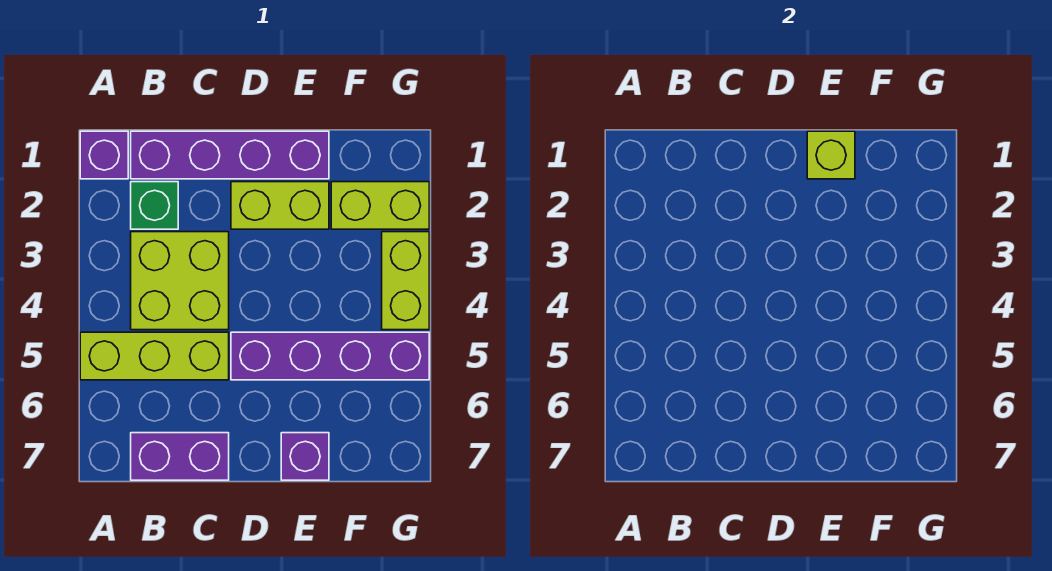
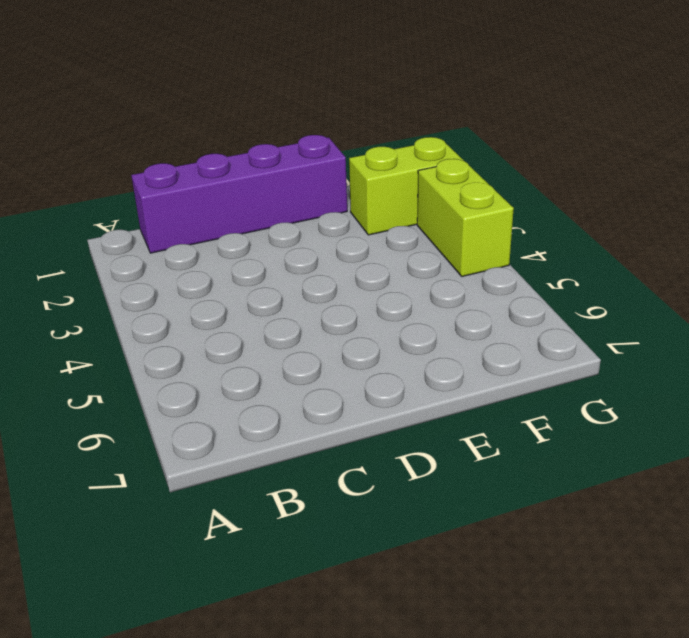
none -> purple brick A1 level 1
none -> lime brick A5:C5 level 1
none -> green brick B2 level 1

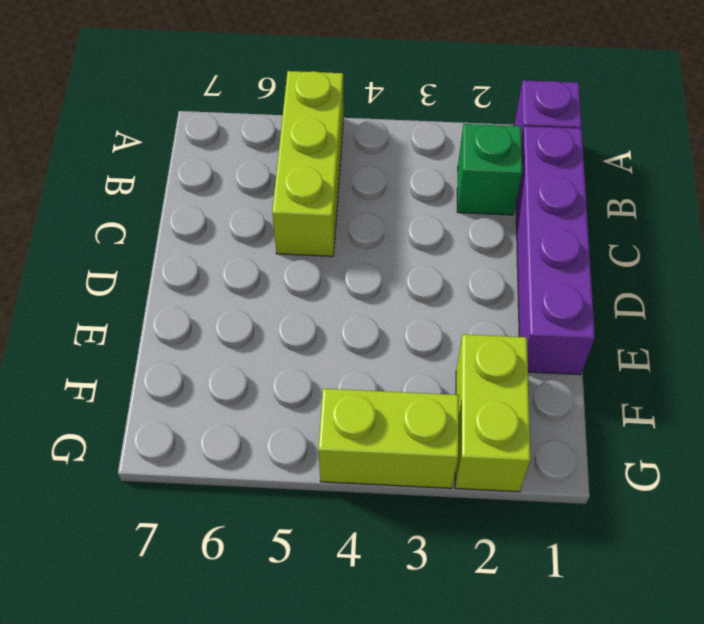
none -> lime brick B3:C4 level 1
none -> purple brick B7:C7 level 1
none -> lime brick D2:E2 level 1

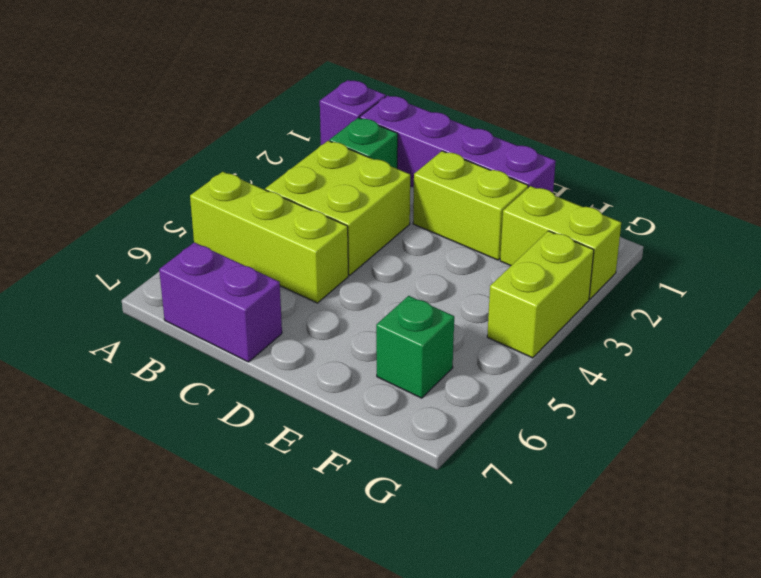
green brick F6 level 1 -> none
none -> purple brick D5:G5 level 1
none -> purple brick E7 level 1
none -> lime brick E1 level 2

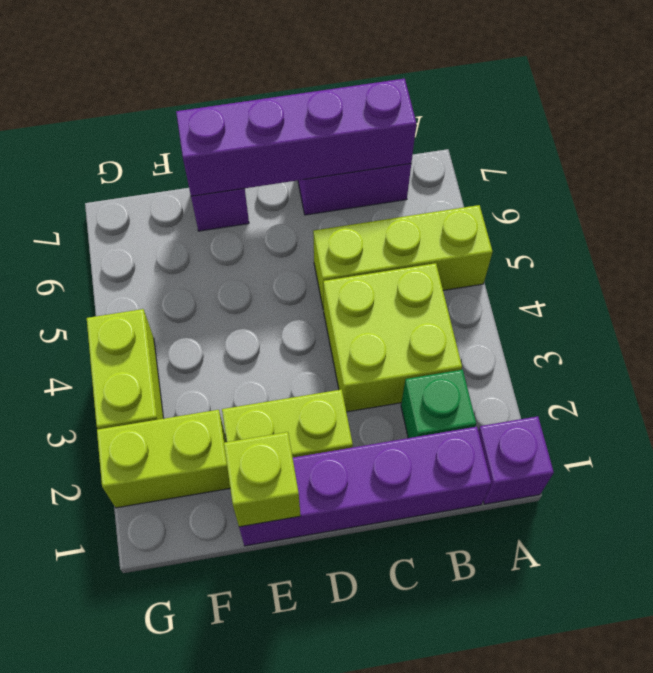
purple brick B7:E7 level 2 -> purple brick D5:G5 level 1

